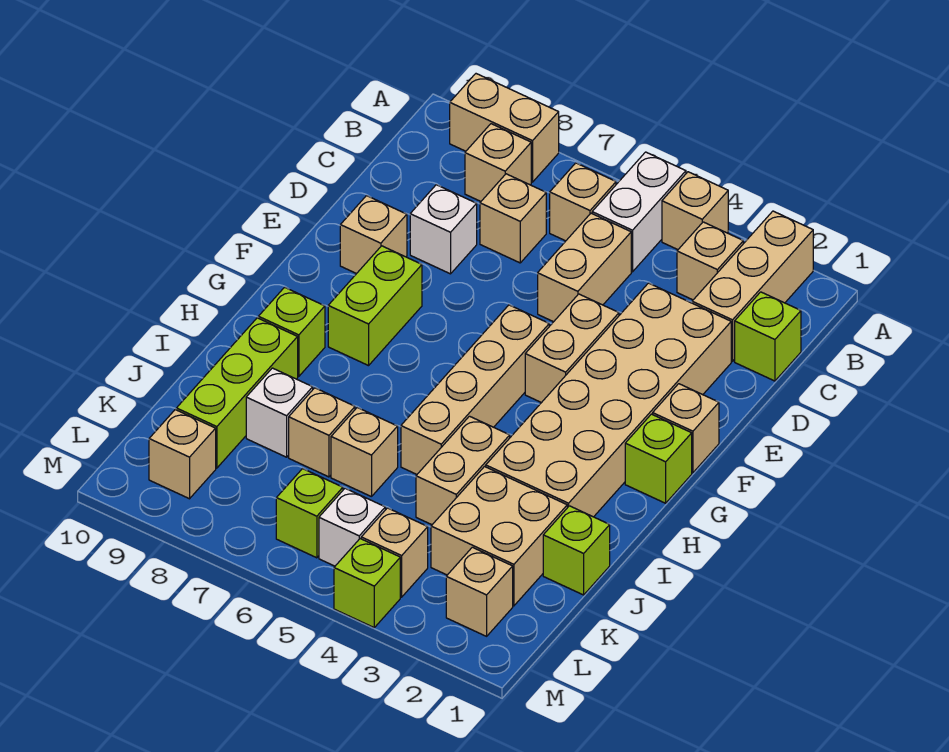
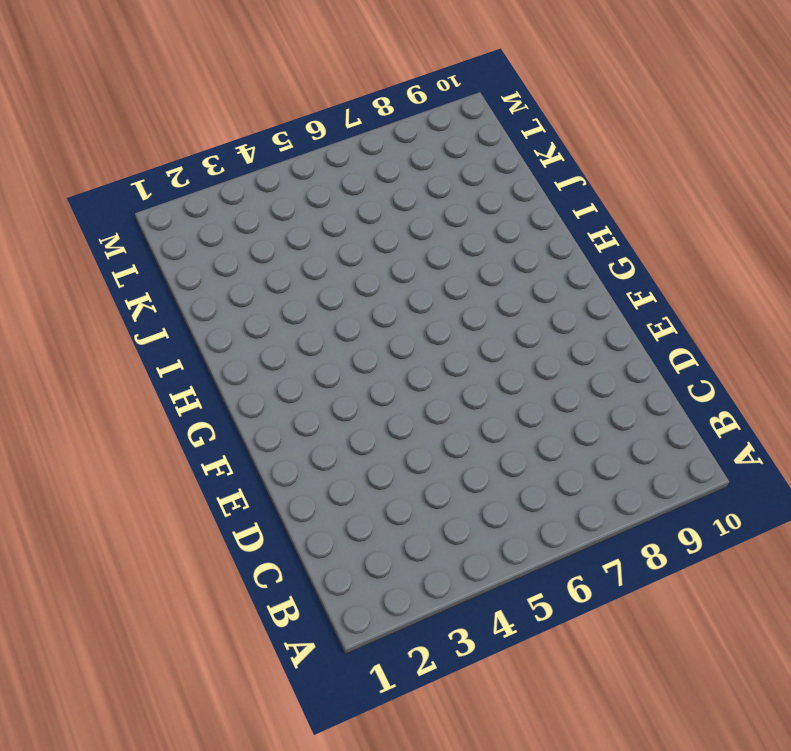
none -> tan brick A2:C2 level 1
none -> tan brick A4 level 1
none -> white brick A5:B5 level 1
none -> tan brick A8:A9 level 1

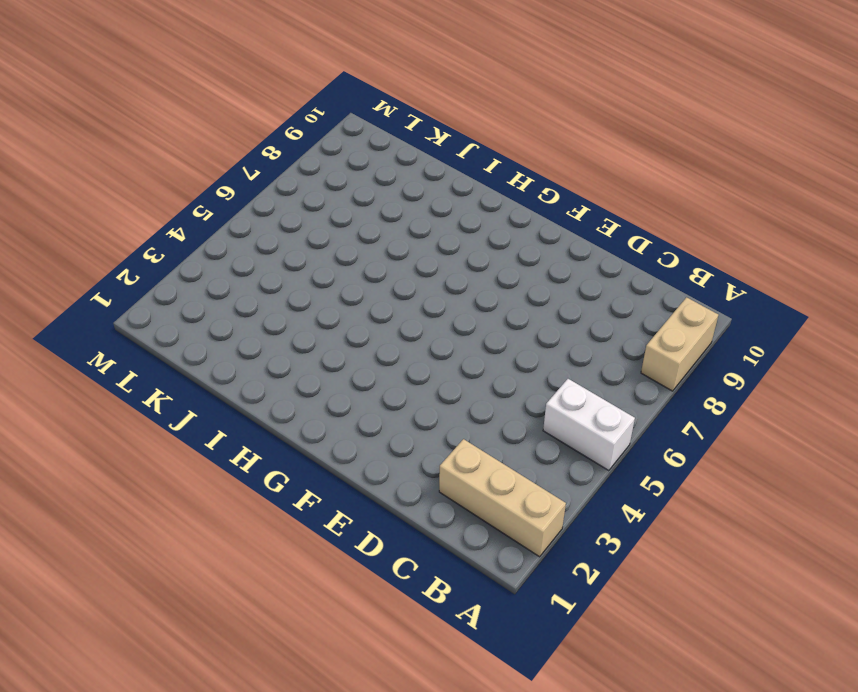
none -> tan brick A4 level 1
none -> tan brick B3 level 1
none -> tan brick B6 level 1
none -> tan brick B8 level 1

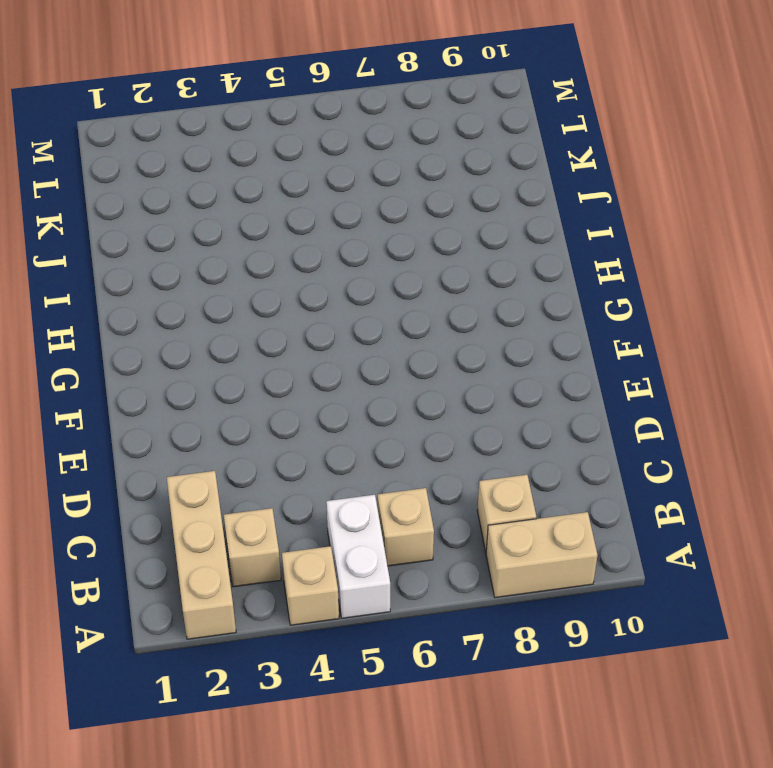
none -> lime brick C1 level 1
none -> tan brick C5:D5 level 1
none -> tan brick C7 level 1
none -> tan brick D2:I3 level 1

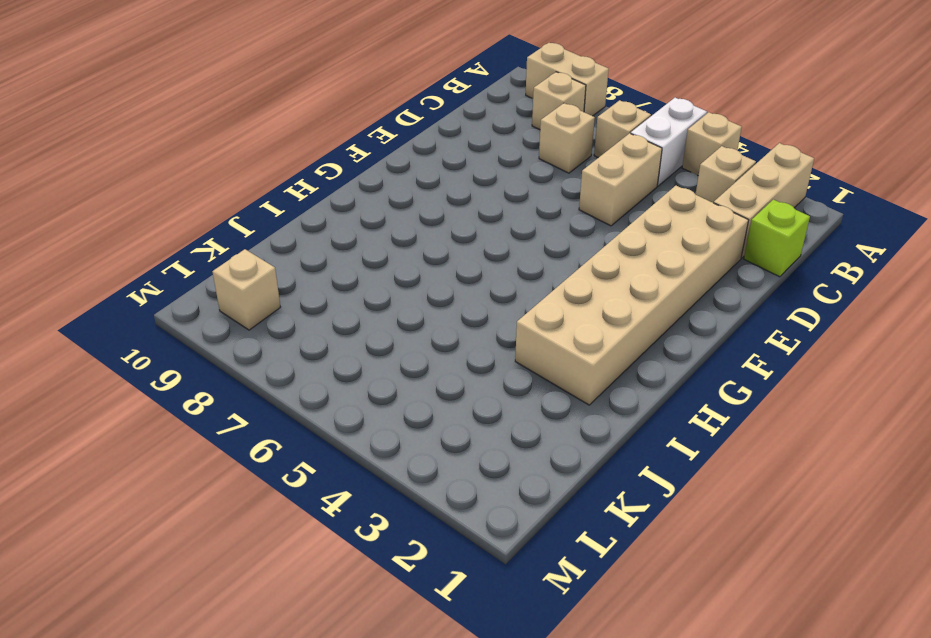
none -> white brick D8 level 1
none -> tan brick E4:F4 level 1
none -> tan brick E9 level 1
none -> tan brick F1 level 1

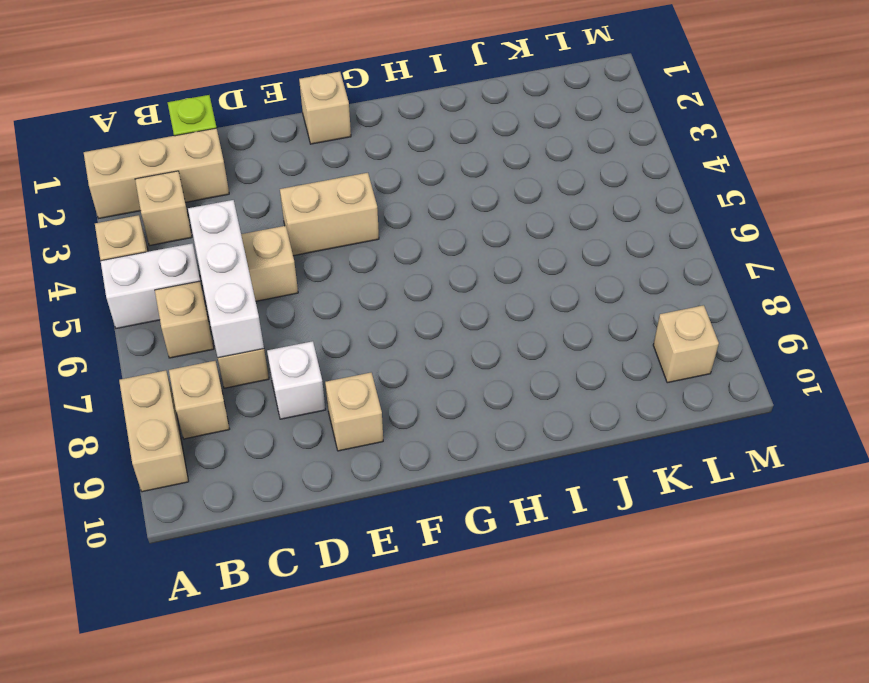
white brick C5:C7 level 2 -> none
none -> tan brick D2:I3 level 1
none -> tan brick F5:I5 level 1
none -> lime brick F8:G8 level 1
none -> lime brick G1 level 1

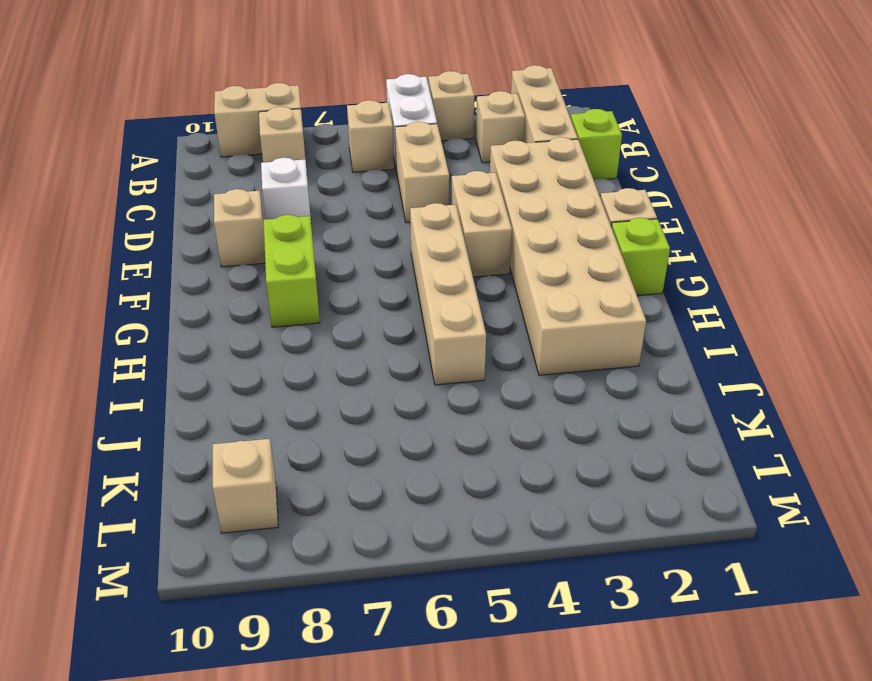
none -> tan brick C7 level 1
none -> lime brick H9 level 1
none -> tan brick I4:J4 level 1
none -> lime brick I9:K9 level 1

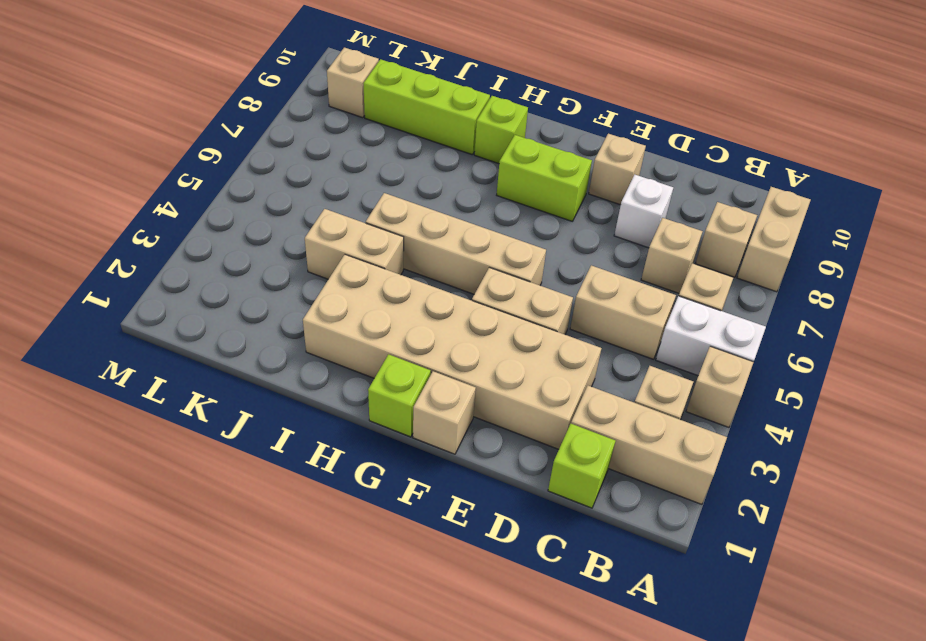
none -> lime brick J1 level 1
none -> tan brick J2:K3 level 1
none -> tan brick J6 level 1
none -> tan brick J7 level 1

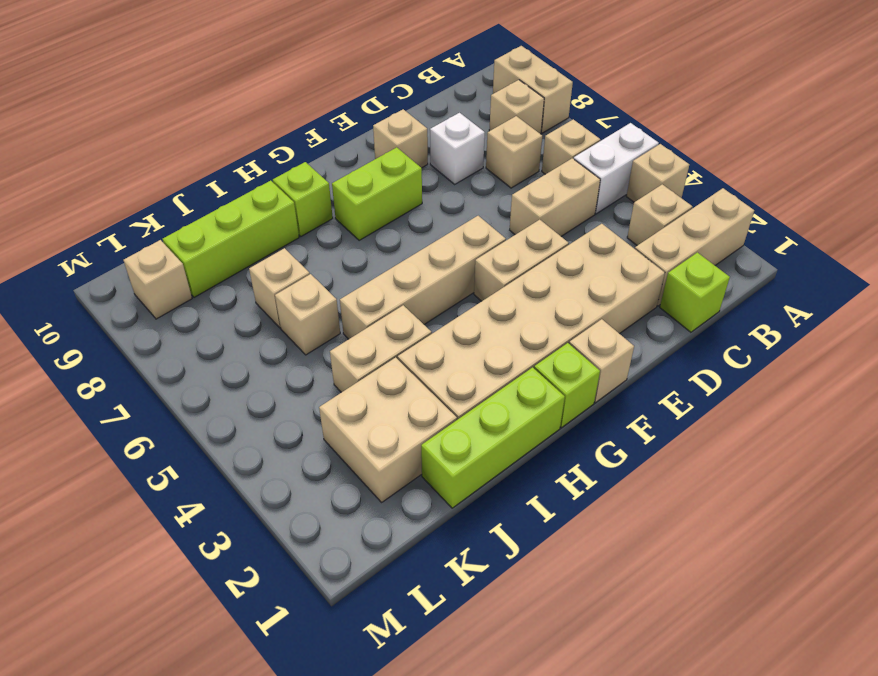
lime brick H1:J1 level 1 -> lime brick J1 level 1
none -> white brick J8 level 1
none -> tan brick L2 level 1
none -> tan brick L4 level 1
none -> white brick L5 level 1

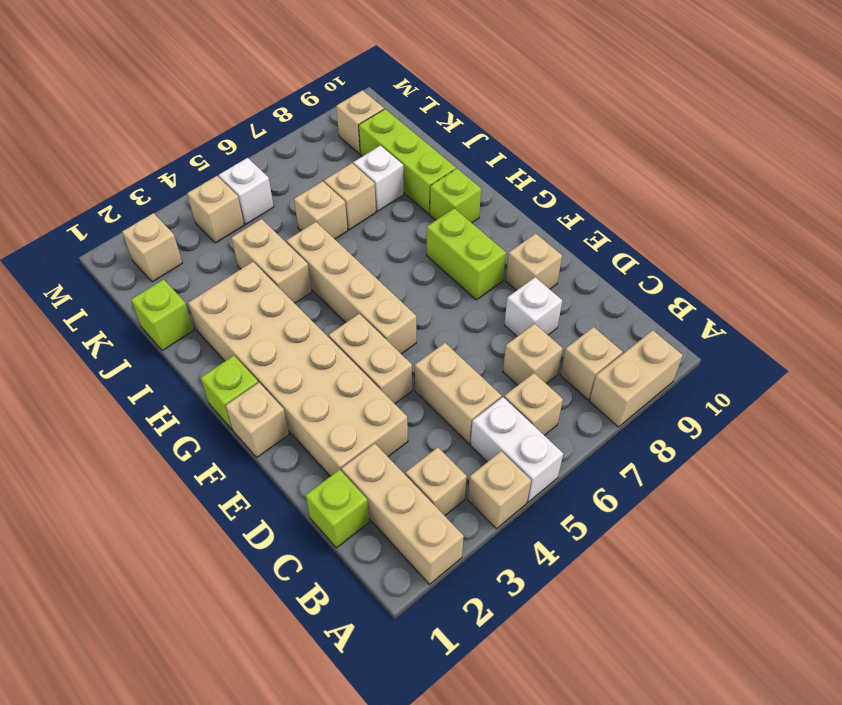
none -> tan brick J2:K3 level 1
none -> lime brick L6 level 1
none -> lime brick M4 level 1

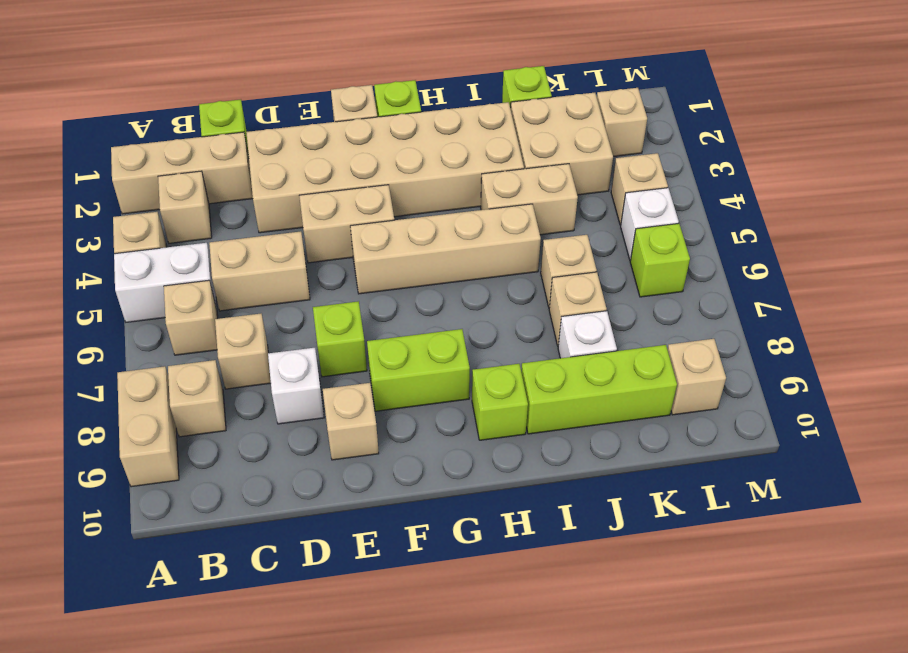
lime brick E7 level 1 -> lime brick M4 level 1

